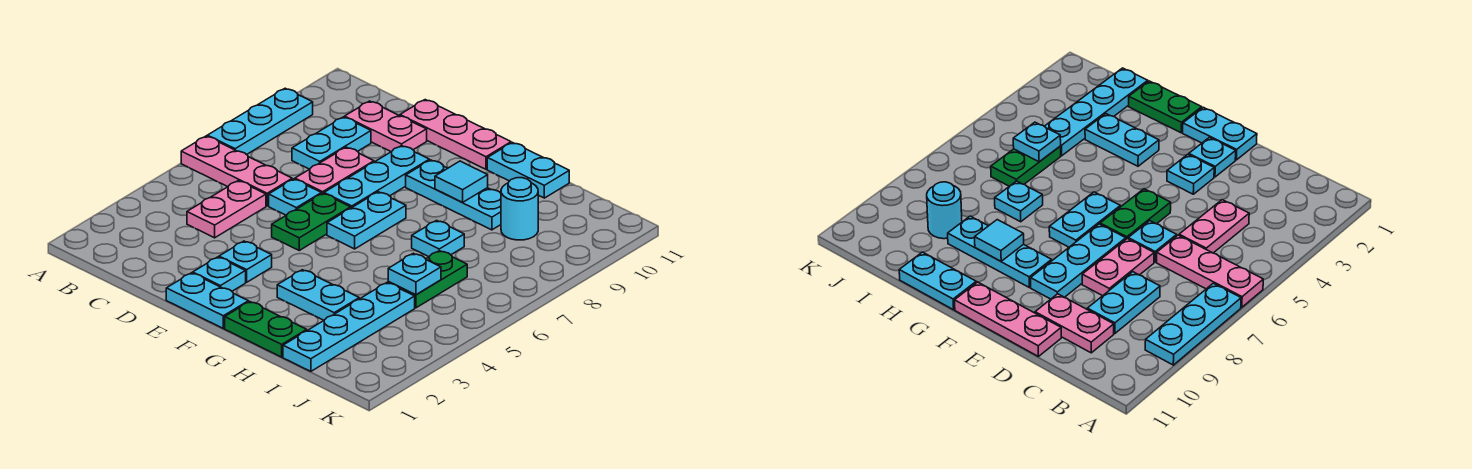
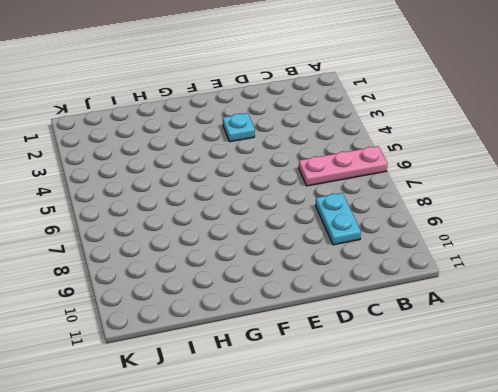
none -> cyan plate A7:A9 level 1
none -> pink plate C4:C5 level 1
none -> pink plate C10:D10 level 1

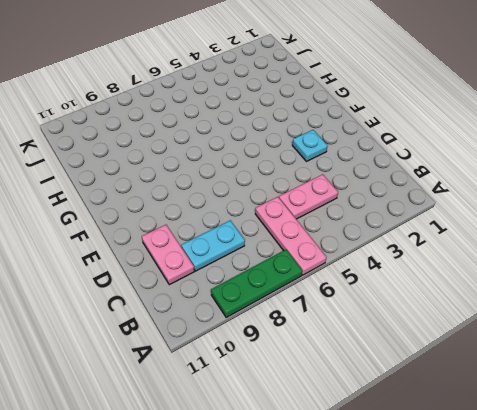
green plate A7:A9 level 1 -> cyan plate A7:A9 level 1
none -> cyan plate D6 level 1
none -> pink plate D7:D8 level 1
none -> pink plate D11:F11 level 1

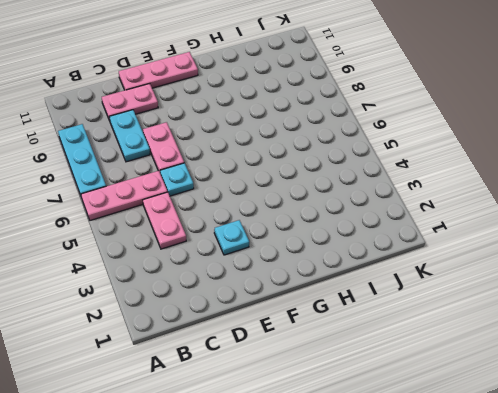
none -> cyan plate E1:F1 level 1
none -> cyan plate E2 level 1
none -> green plate E5:E6 level 1

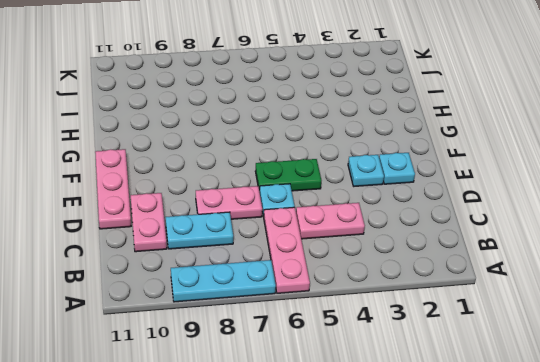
none -> cyan plate E1:F1 level 1
none -> cyan plate E7:E9 level 1
none -> cyan plate F6:F7 level 1

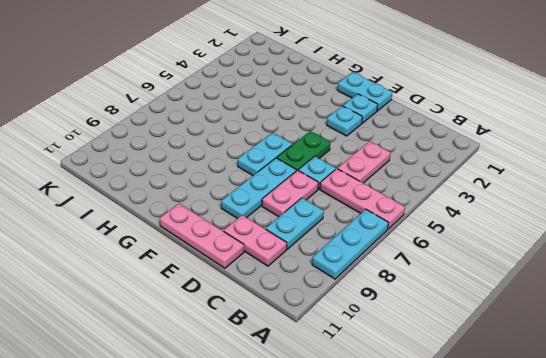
none -> cyan plate F9:H9 level 1
none -> green plate G1:H1 level 1
none -> cyan plate G3:H3 level 1

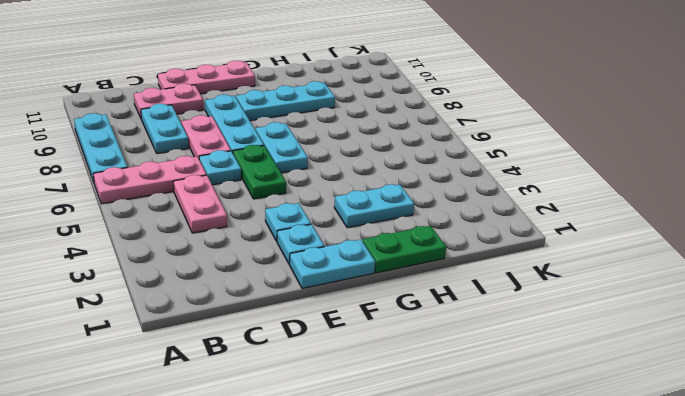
none -> cyan plate G11:H11 level 1
none -> cyan plate H7 level 1
none -> cyan plate I1:I4 level 1

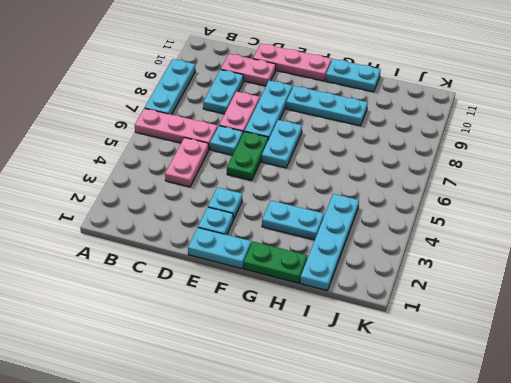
none -> cyan plate H7 level 1
none -> green plate I5:I6 level 1
none -> cyan round brick I9 level 1

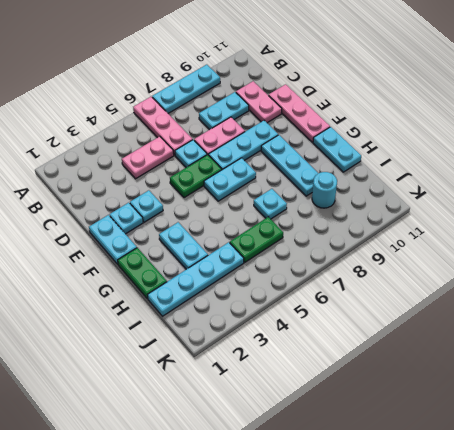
none -> cyan tile G9 level 2
none -> cyan plate I5 level 2

